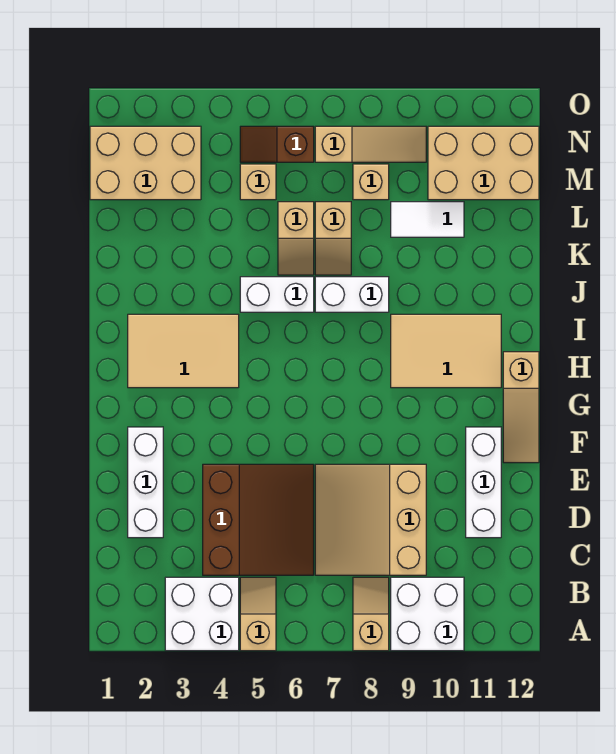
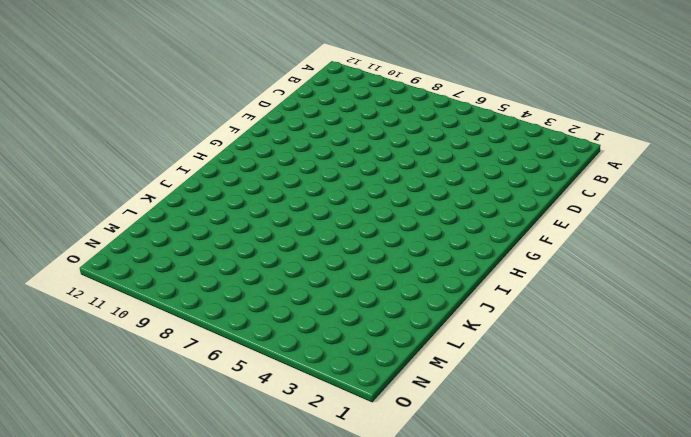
none -> white brick A3:B4 level 1
none -> tan slope A5:B5 level 1 top A
none -> tan slope A8:B8 level 1 top A

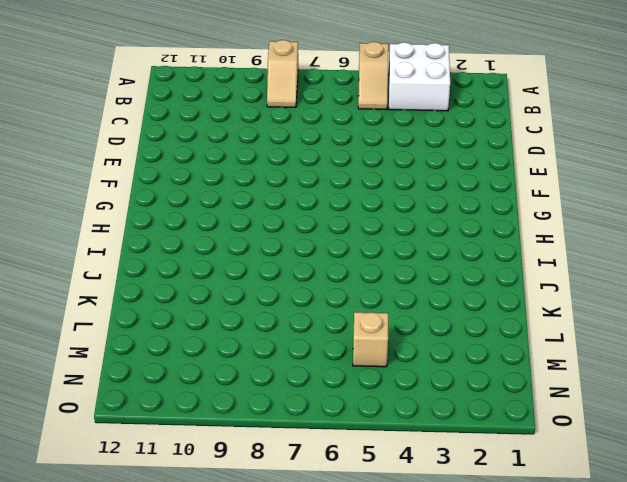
none -> white brick A9:B10 level 1
none -> brown slope C4:E6 level 1 top 4
none -> tan slope C7:E9 level 1 top 9

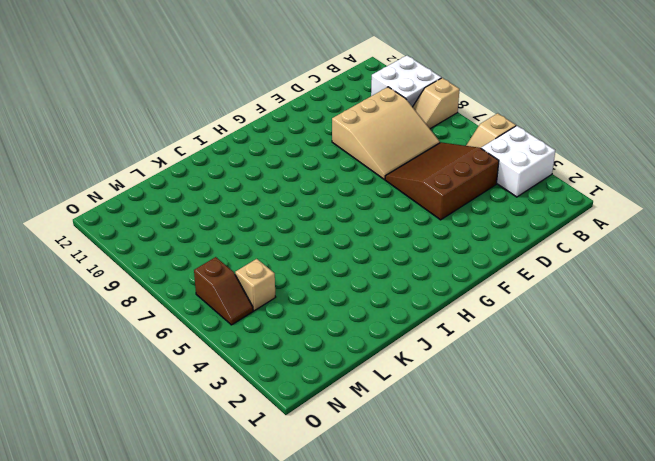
none -> white brick D2:F2 level 1
none -> white brick D11:F11 level 1
none -> tan slope F12:H12 level 1 top H

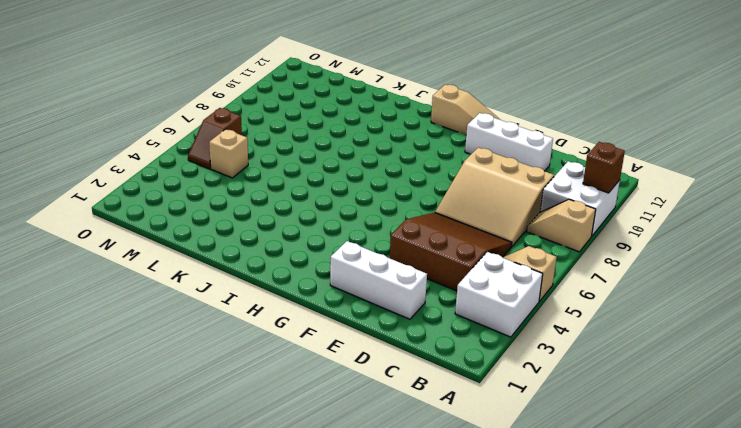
brown brick A10 level 2 -> none
none -> tan tile H2:I4 level 1
none -> tan tile H9:I11 level 1
none -> white brick J5:J6 level 1

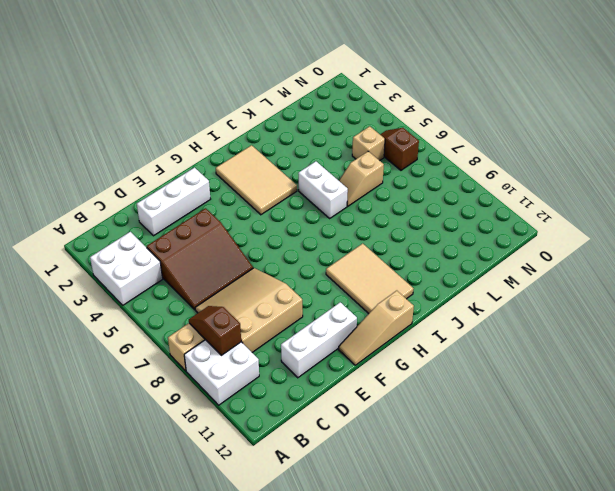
brown slope B8:B9 level 2 top 9 -> none
none -> tan slope A5:B5 level 1 top A
none -> white brick J7:J8 level 1
none -> tan slope K7:L7 level 1 top L

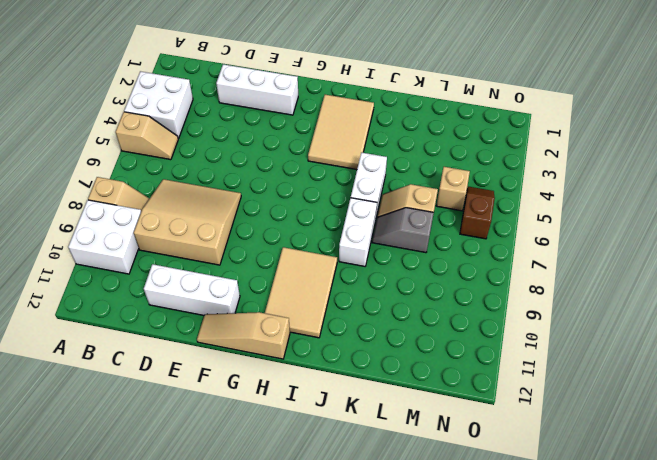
grey slope K7:L7 level 1 top L -> tan slope K7:L7 level 1 top L
none -> brown slope C4:E6 level 1 top 4
none -> white tile L9:L10 level 1
none -> tan brick M1:N3 level 1

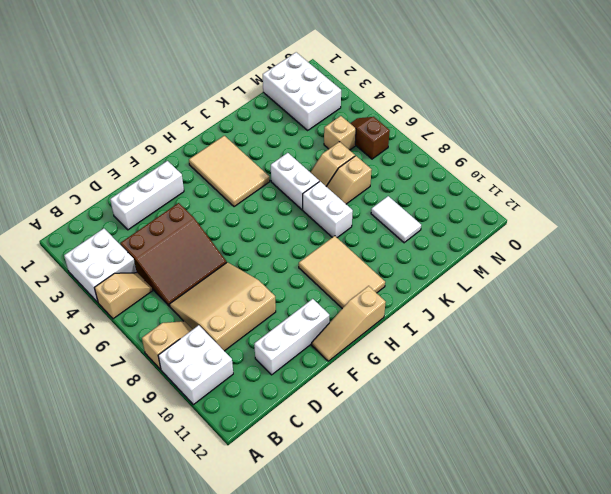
white brick M1:N3 level 1 -> tan brick M1:N3 level 1
none -> tan brick M8 level 1
none -> tan brick M10:N12 level 1
none -> tan slope N7:N9 level 1 top 7

